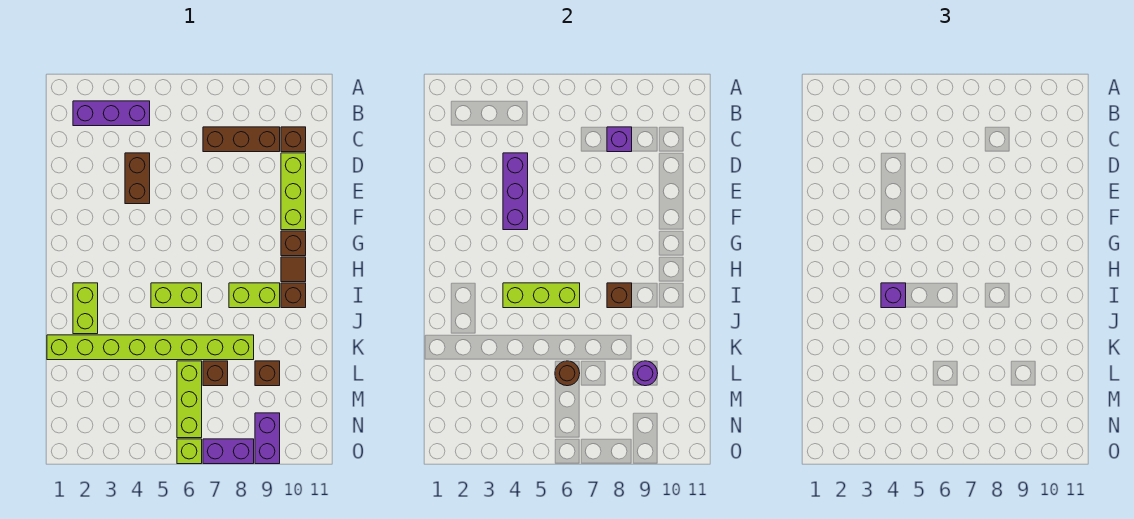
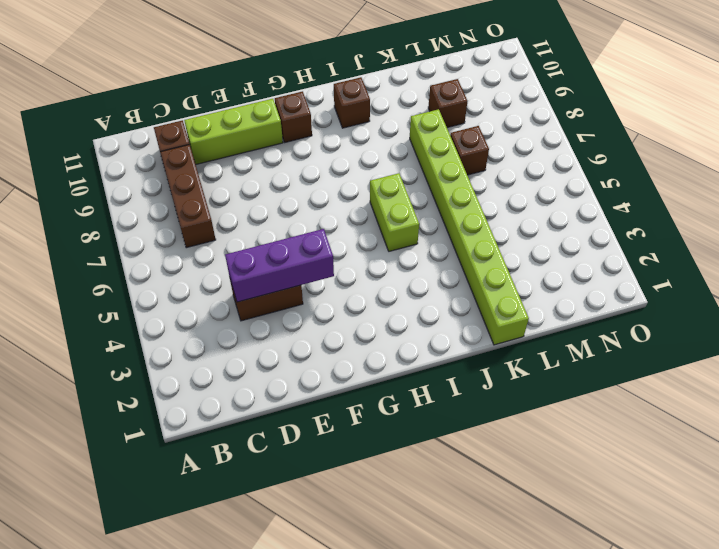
none -> purple brick B2:B4 level 1
none -> brown tile H10 level 1
none -> lime brick I2:J2 level 1

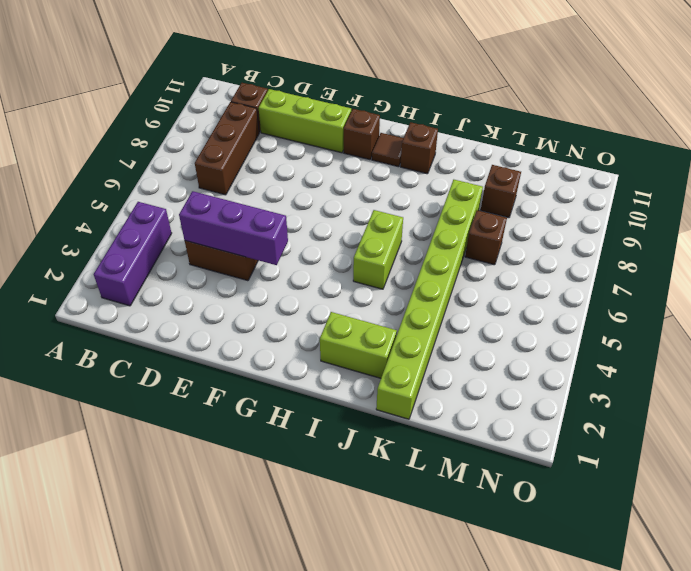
none -> lime brick I8:I9 level 1
none -> lime brick L6:N6 level 1
none -> purple brick N9:O9 level 1

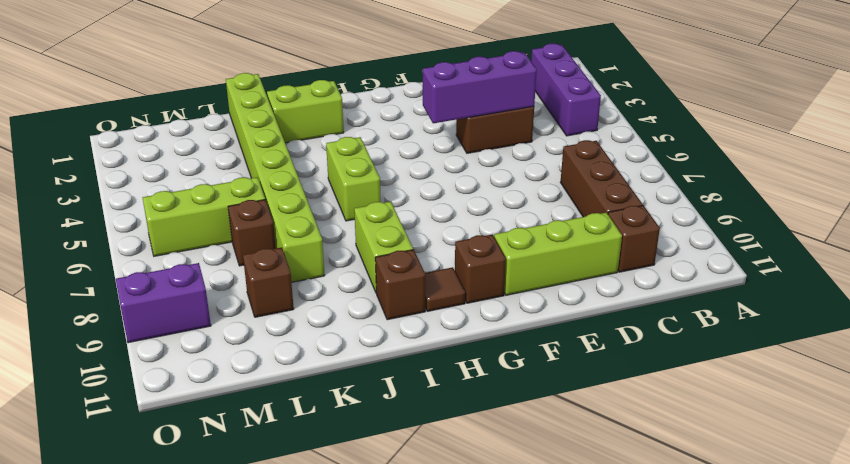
none -> lime brick O6 level 1
none -> purple brick O7:O8 level 1
none -> purple brick C8 level 2

